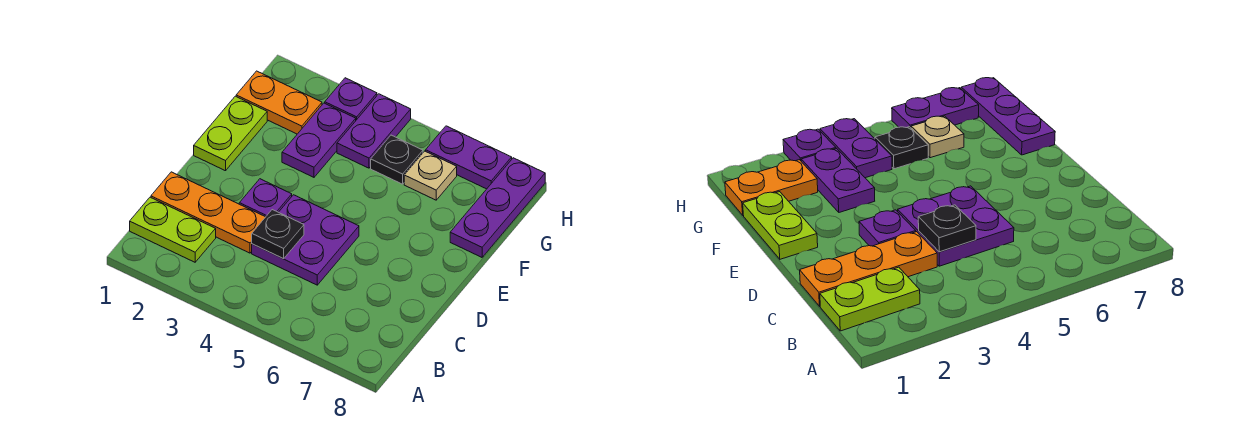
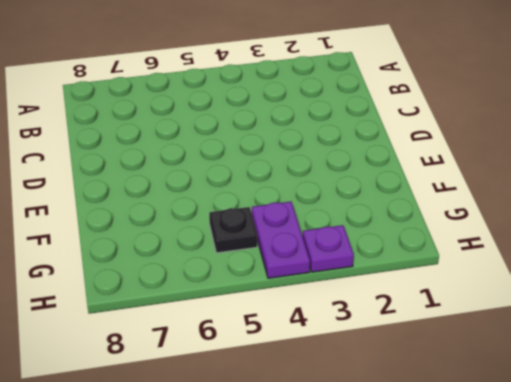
none -> lime plate B1:B2 level 1
none -> orange plate C1:C3 level 1
none -> purple plate C4:D5 level 1

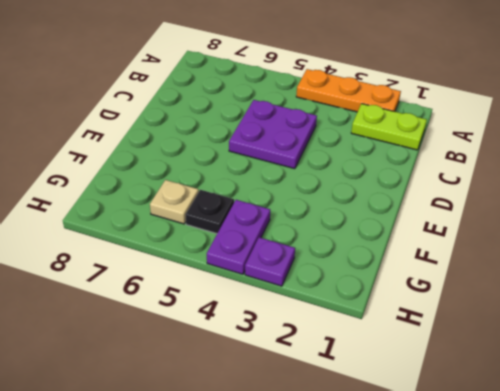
orange plate A2:A4 level 1 -> orange plate C1:C3 level 1
none -> purple plate D3 level 1
none -> lime plate E1:F1 level 1
none -> purple plate F3:G3 level 1

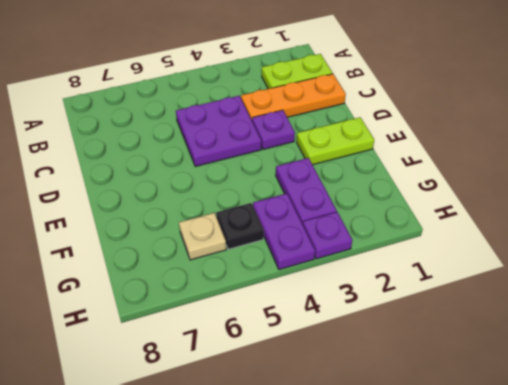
lime plate E1:E2 level 1 -> lime plate E1:F1 level 1
none -> purple plate F8:H8 level 1
none -> orange plate G1:G2 level 1
none -> purple plate H6:H7 level 1

